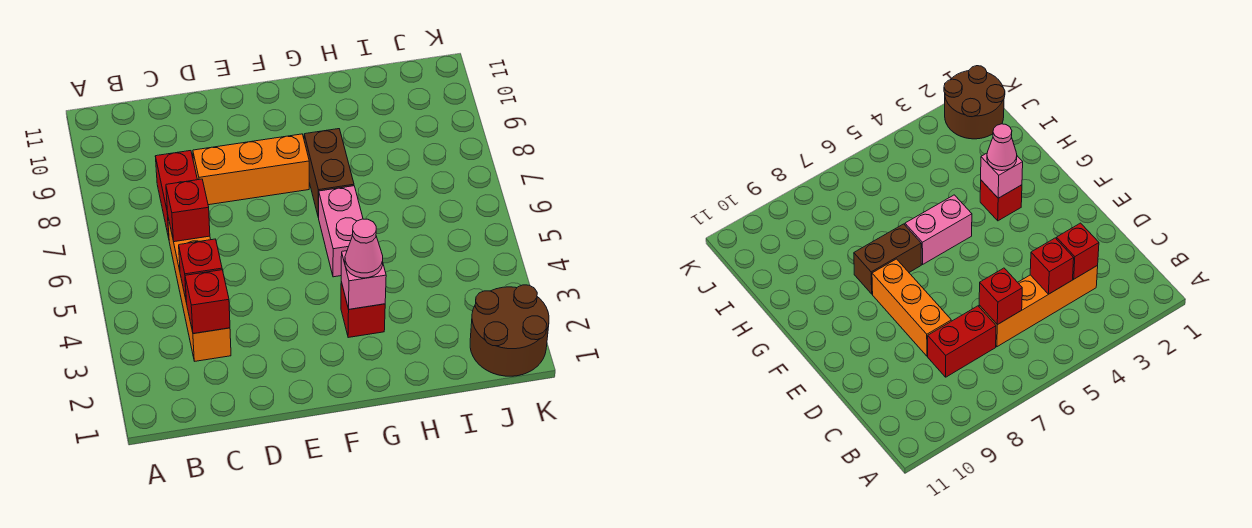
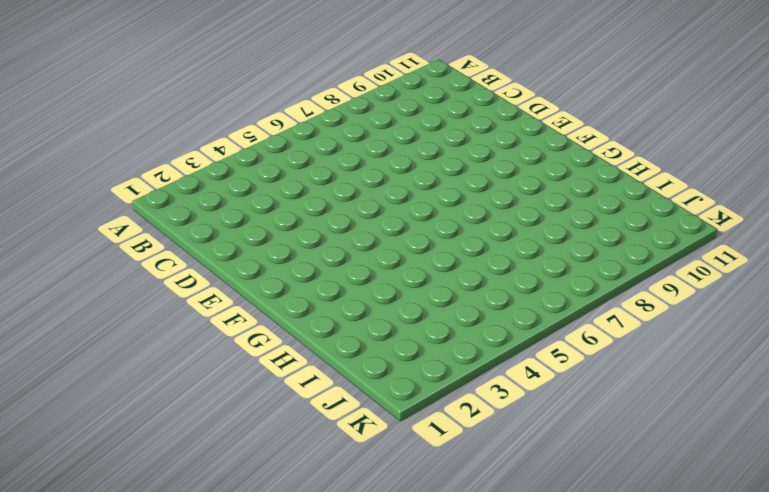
none -> orange brick C3:C6 level 1
none -> red brick C7:C8 level 1
none -> orange brick D8:F8 level 1

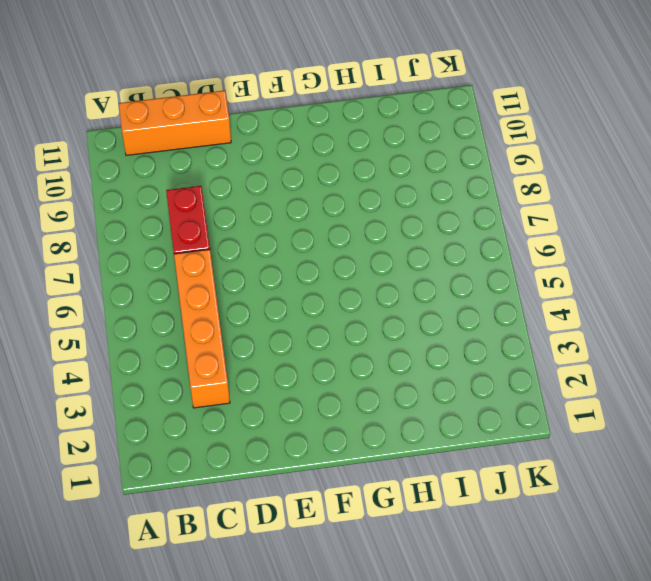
orange brick B11:D11 level 1 -> orange brick D8:F8 level 1
none -> red brick G3 level 1
none -> pink brick G5:G6 level 1
none -> brown brick G7:G8 level 1

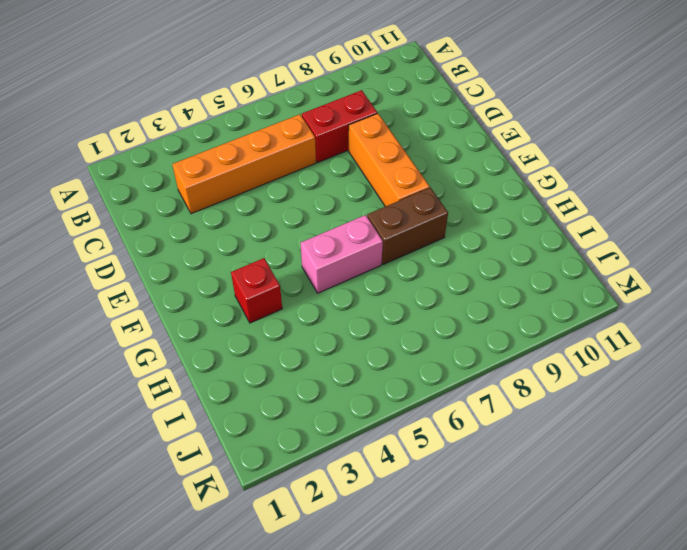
none -> brown round brick J1:K2 level 1
none -> red brick C3 level 2
none -> red brick C4 level 2

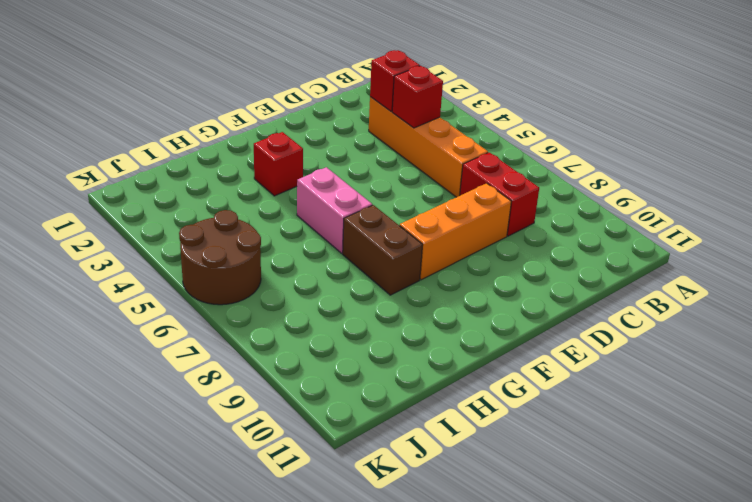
brown round brick J5:K6 level 1 -> brown round brick J1:K2 level 1
none -> red brick C6 level 2
none -> pink brick G3 level 2
none -> pink cone G3 level 3

